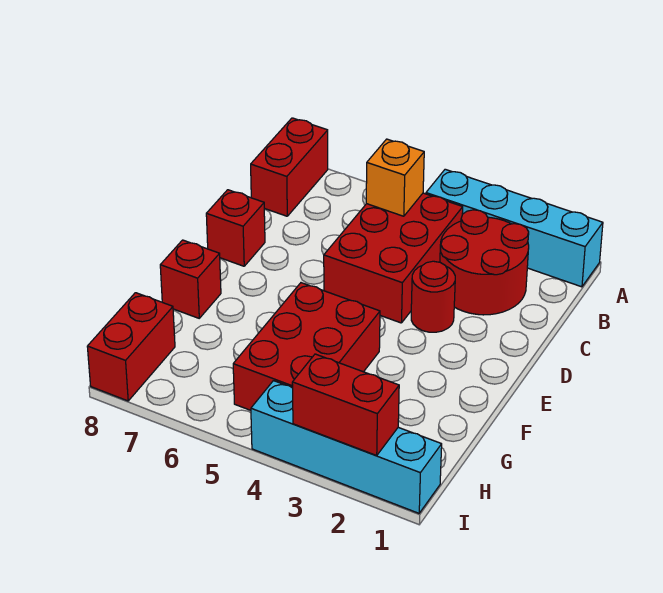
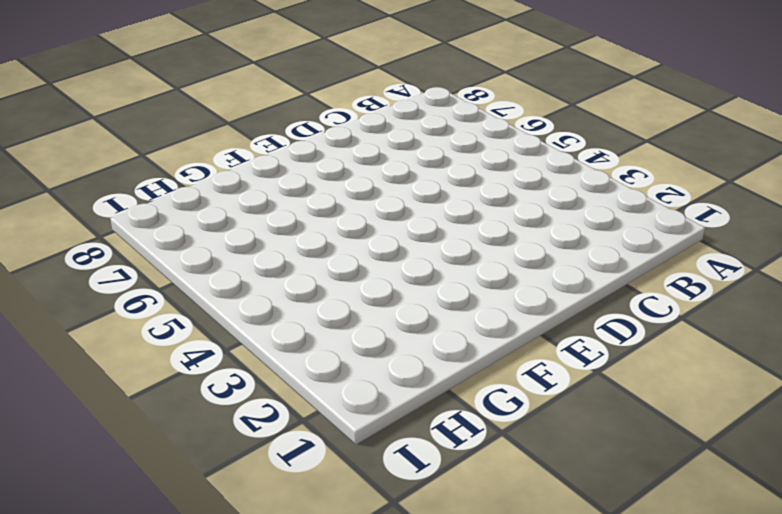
none -> cyan brick A1:A4 level 1
none -> red brick A8:B8 level 1
none -> red round brick B2:C3 level 1

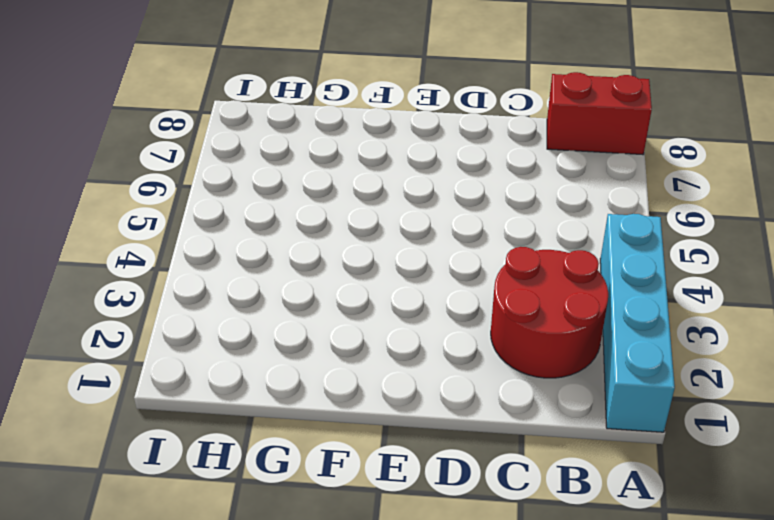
none -> red brick B4:D5 level 1
none -> red round brick D3 level 1
none -> red brick D8 level 1

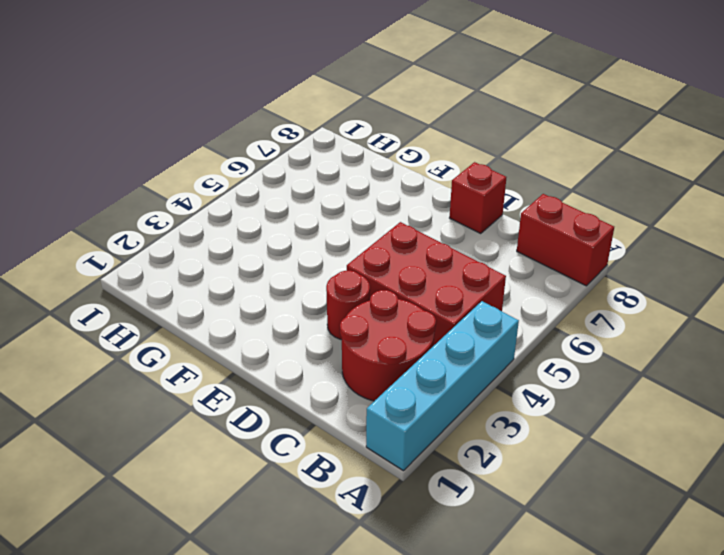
none -> red brick F4:H5 level 1
none -> red brick F8 level 1
none -> red brick H8:I8 level 1

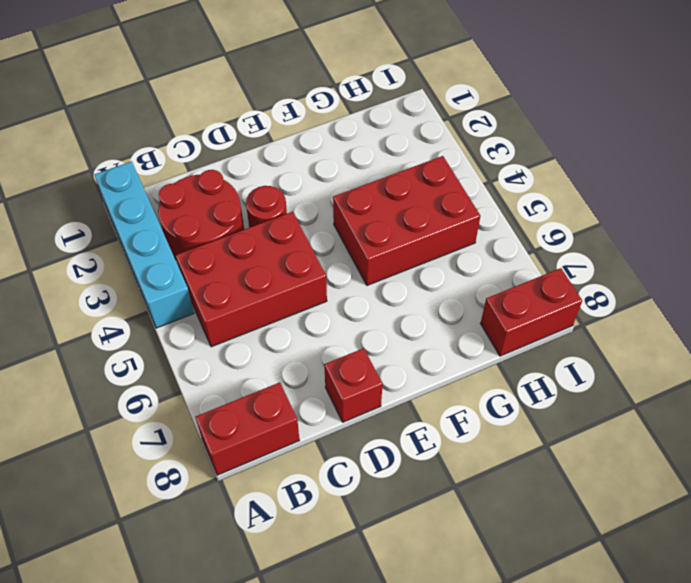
none -> red brick F8 level 1
none -> cyan brick I1:I4 level 1
none -> orange brick B5 level 2

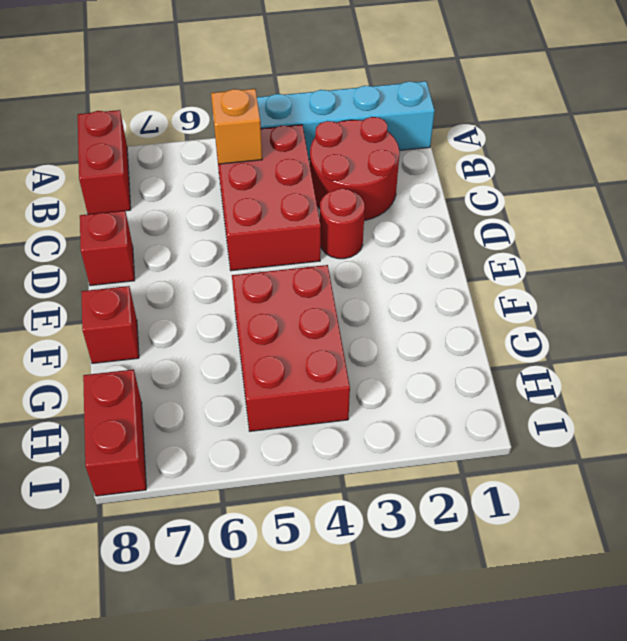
none -> cyan brick I1:I4 level 1
none -> red brick I2:I3 level 2

